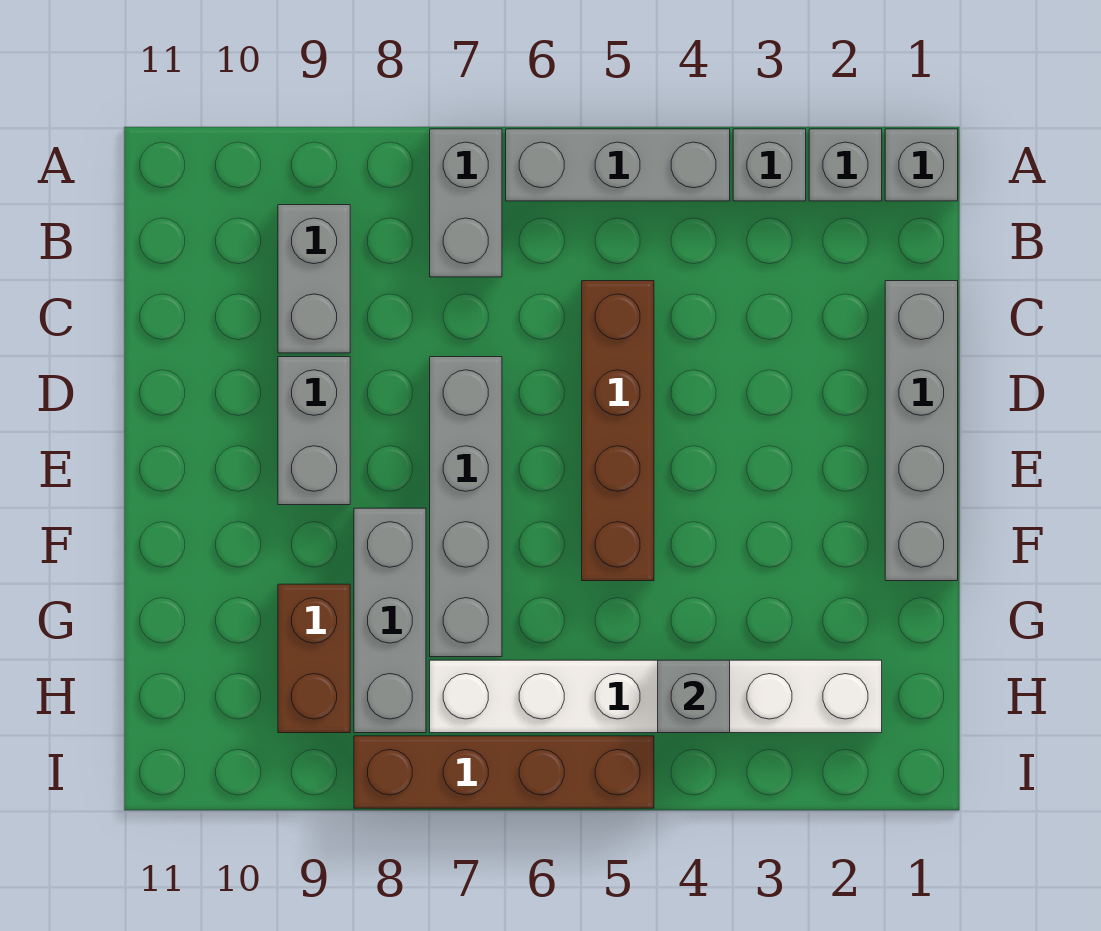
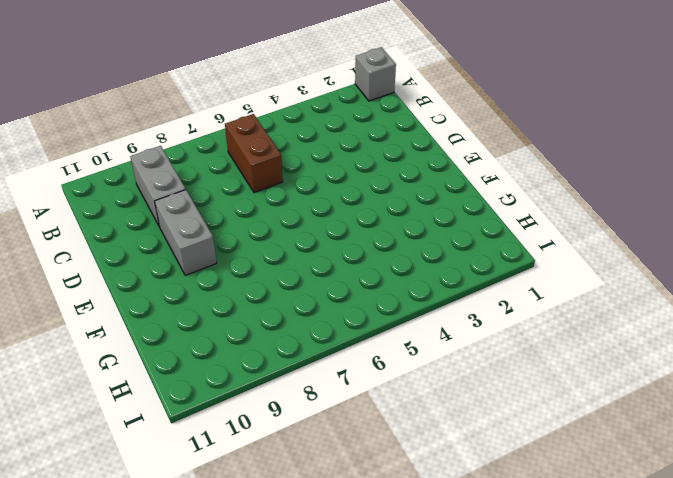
brown brick B6:C6 level 1 -> brown brick G9:H9 level 1
none -> grey brick A2 level 1
none -> grey brick A3 level 1
none -> grey brick A4:A6 level 1

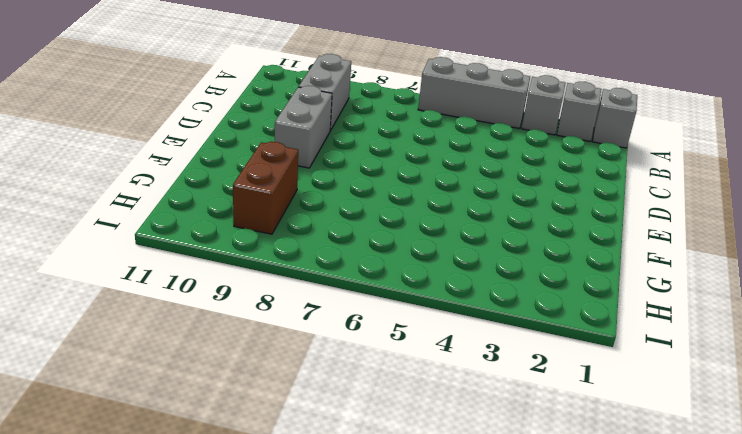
none -> grey brick A7:B7 level 1
none -> grey brick C1:F1 level 1
none -> brown brick C5:F5 level 1

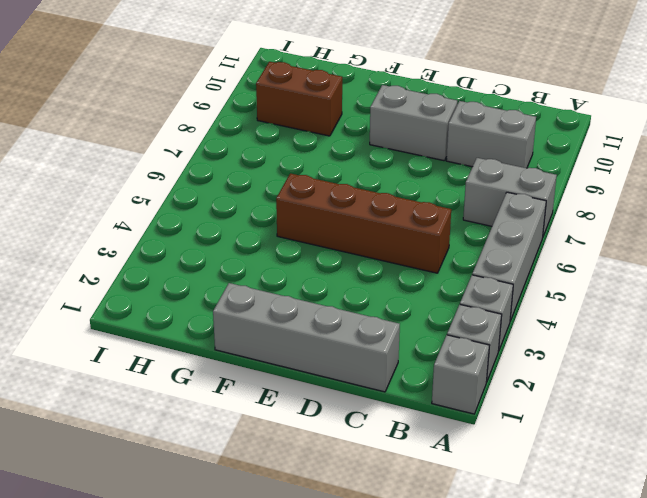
none -> grey brick D7:G7 level 1
none -> grey brick F8:H8 level 1
none -> white brick H2:H7 level 1

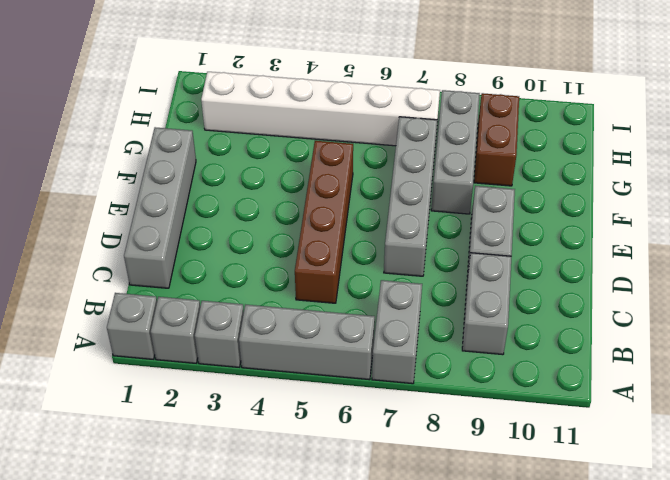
none -> brown brick I5:I8 level 1
none -> grey brick H4 level 2

